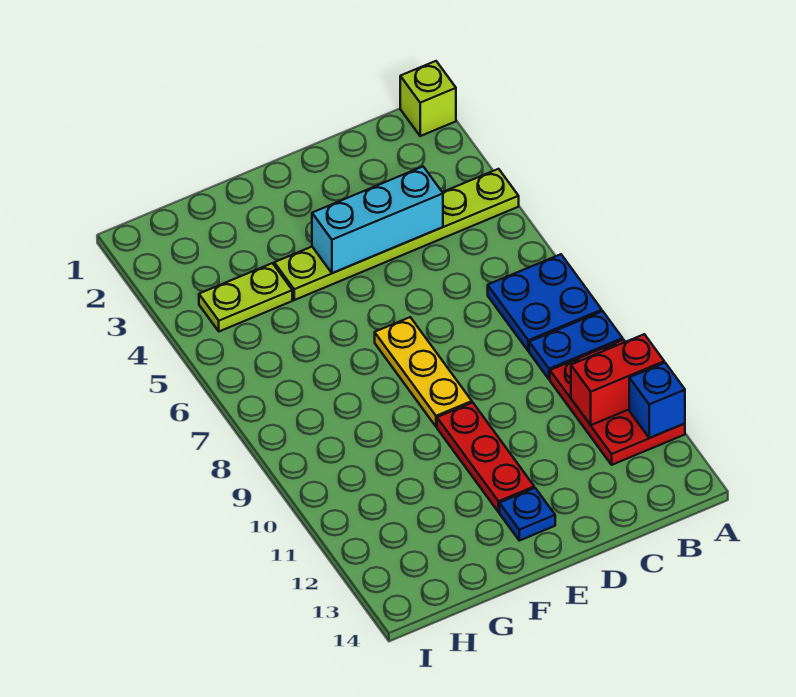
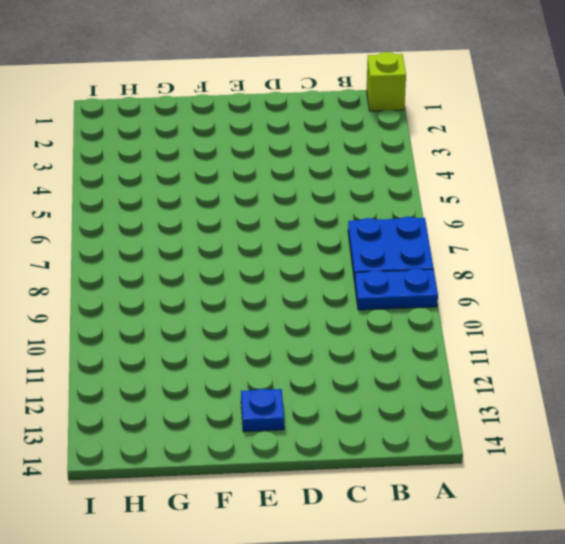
none -> lime plate A4:F4 level 1
none -> red plate A10:B12 level 1
none -> yellow plate E7:E9 level 1

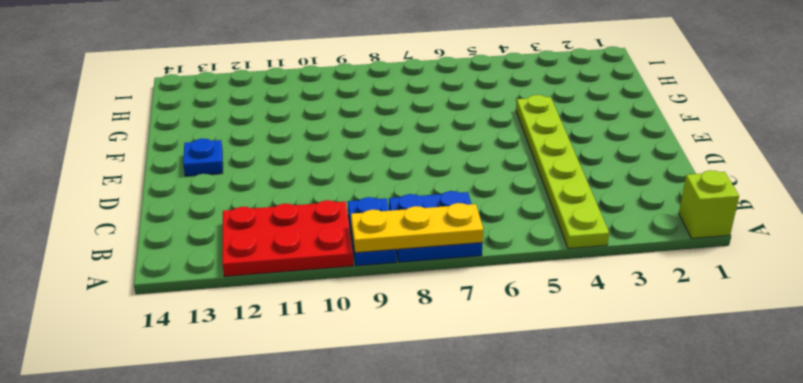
yellow plate A7:A9 level 2 -> yellow plate E7:E9 level 1
none -> red plate E10:E12 level 1
none -> lime plate G4:H4 level 1
none -> red brick A11:B11 level 2

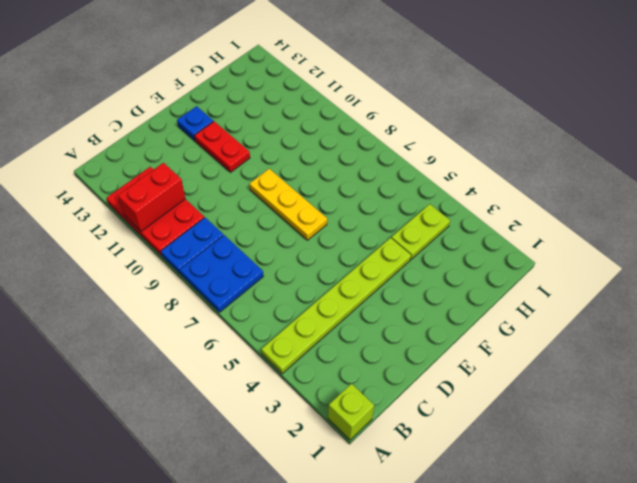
red plate E11:E12 level 1 -> red plate E10:E12 level 1
none -> blue brick A12 level 2
none -> cyan brick C4:E4 level 2

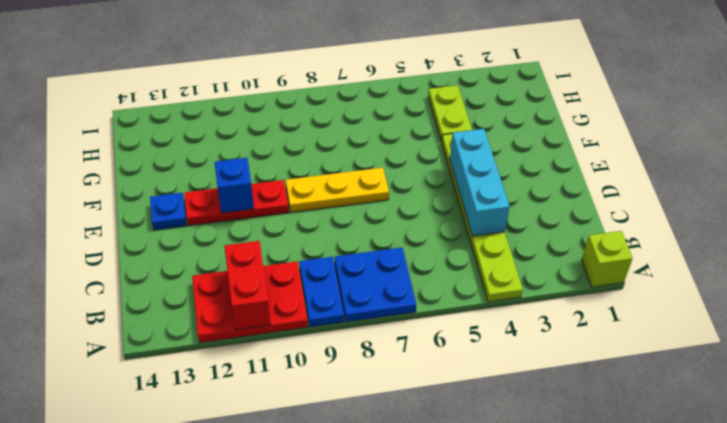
blue brick E11 level 2 -> blue brick A12 level 2

